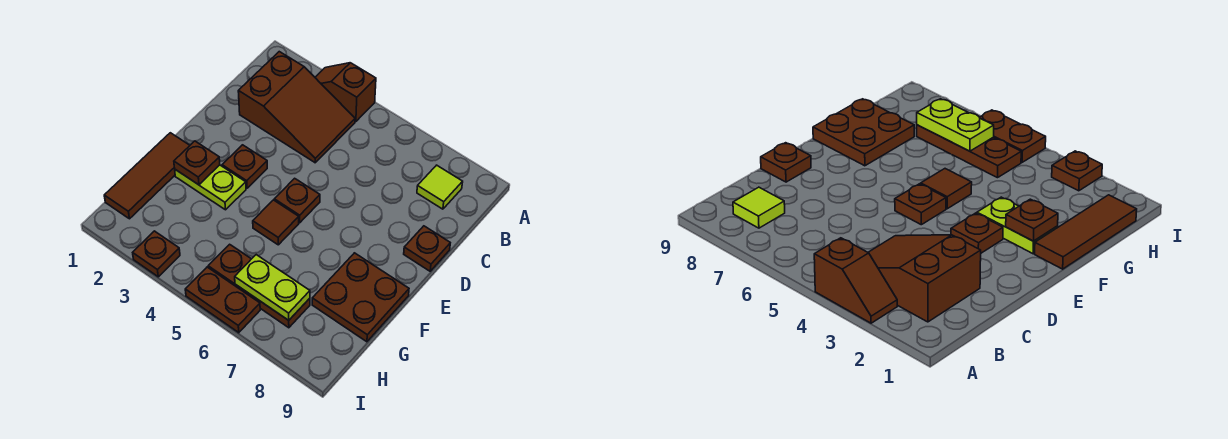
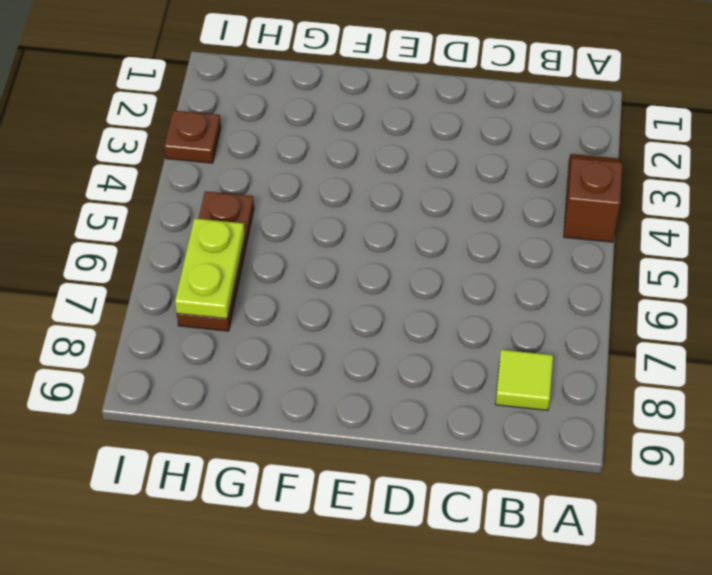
none -> brown slope B2:C4 level 1 top 2
none -> brown plate D9 level 1
none -> brown plate E3 level 1

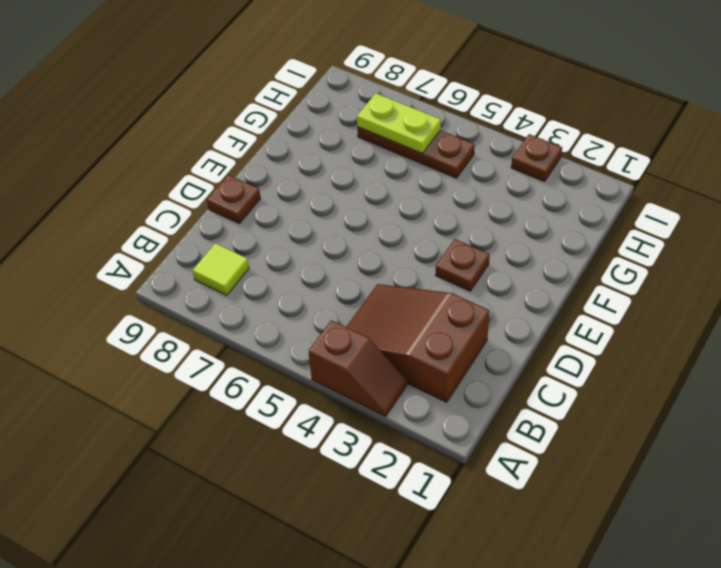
none -> brown plate E5 level 1
none -> brown tile F1:H1 level 1
none -> lime plate F2:F3 level 1

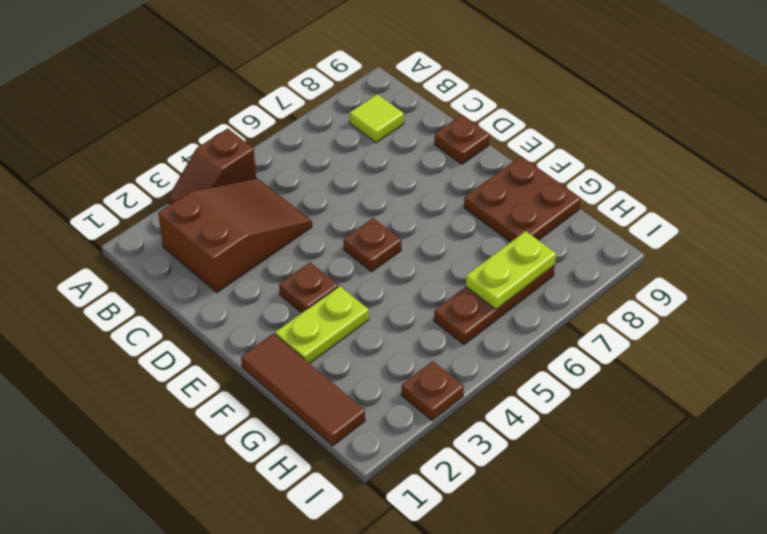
none -> brown tile F5 level 1
none -> brown plate I5:I6 level 1
none -> brown plate F2 level 2

